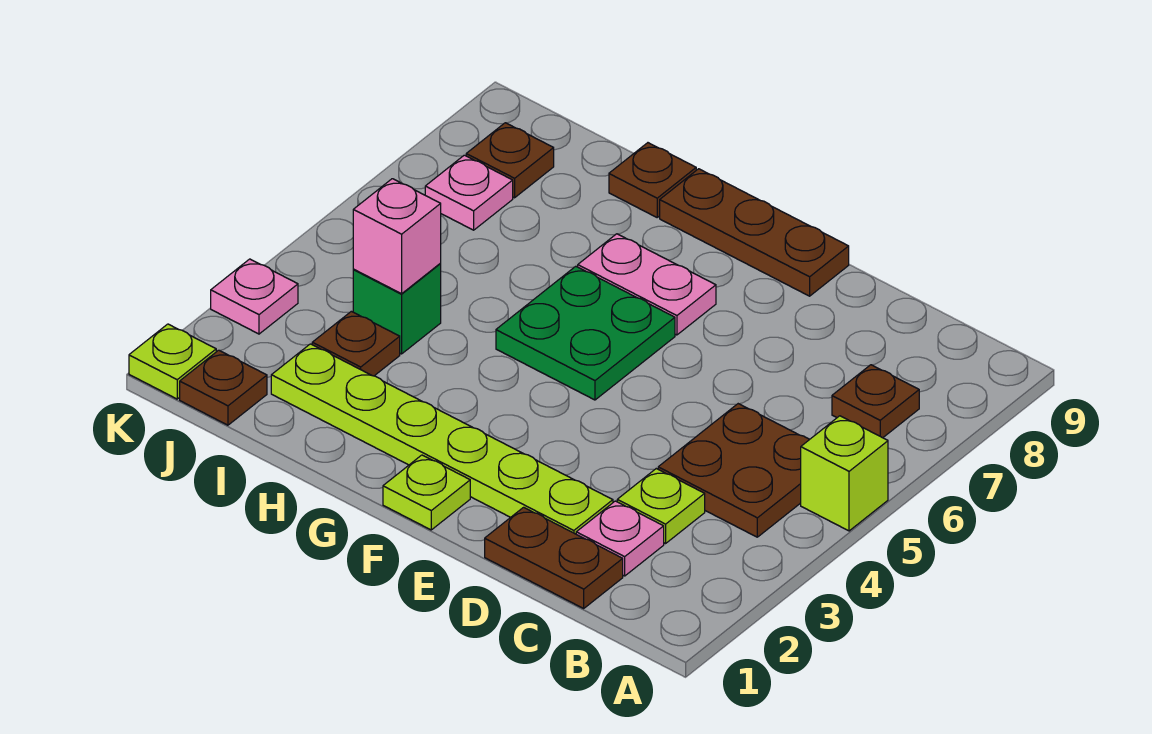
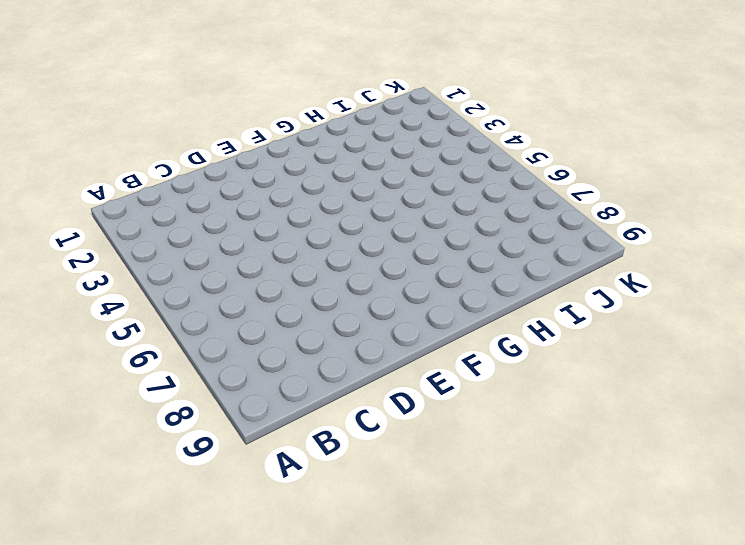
none -> lime brick A5 level 1
none -> brown plate B4:C5 level 1
none -> brown plate B7 level 1

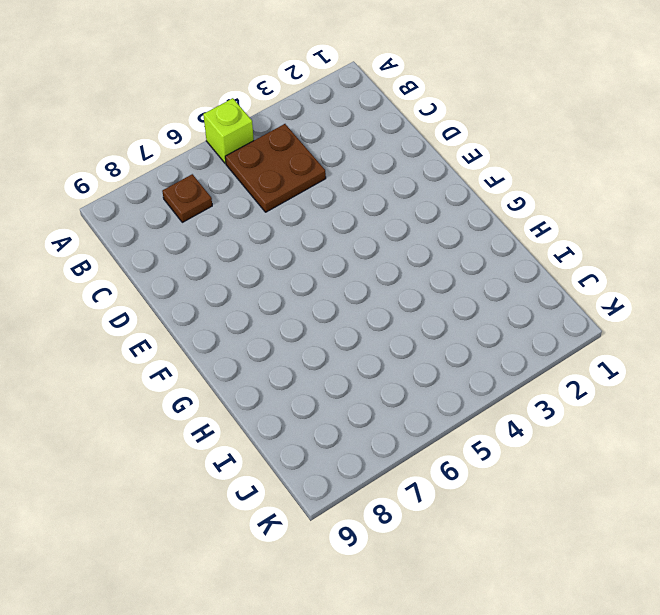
none -> brown plate C1:D1 level 1
none -> pink plate C2 level 1
none -> lime plate C3 level 1

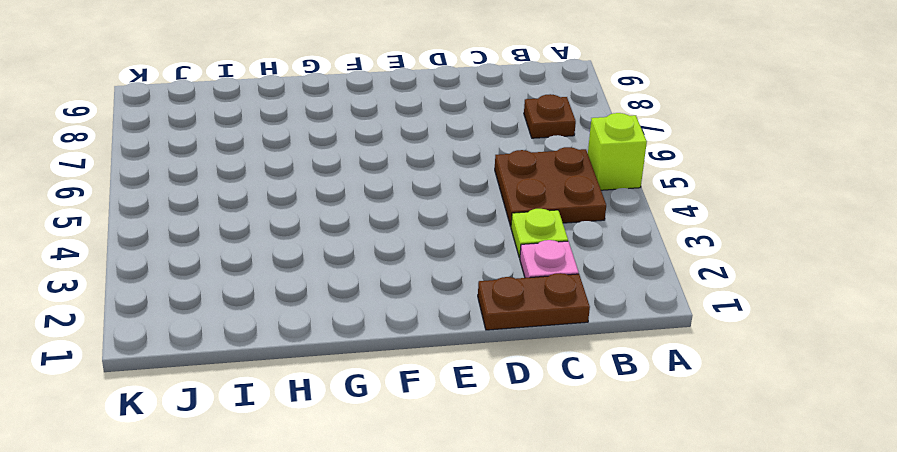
none -> lime plate D2:I2 level 1
none -> brown plate E9:G9 level 1
none -> lime plate F1 level 1

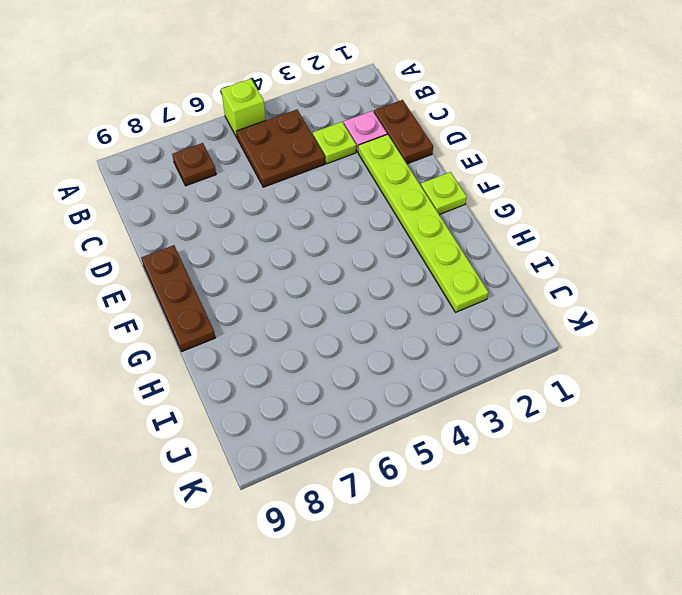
none -> green plate F5:G6 level 1
none -> pink plate F7:G7 level 1
none -> brown plate H9 level 1

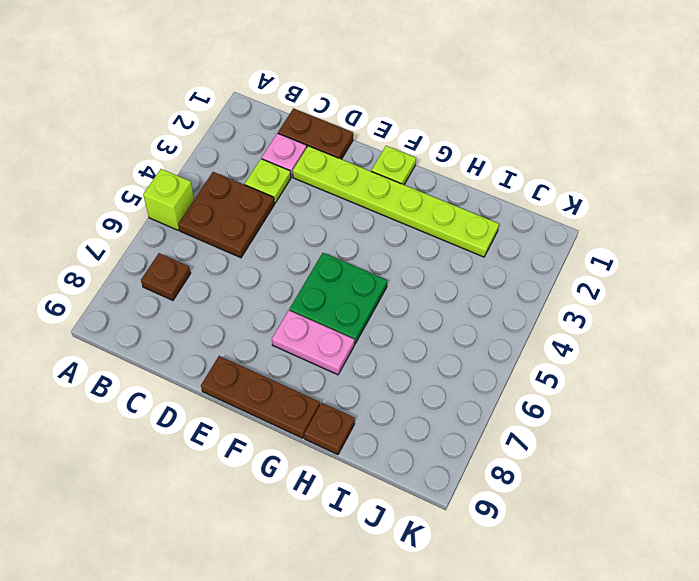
none -> brown plate I3 level 1
none -> green brick I4 level 1
none -> brown plate J1 level 1

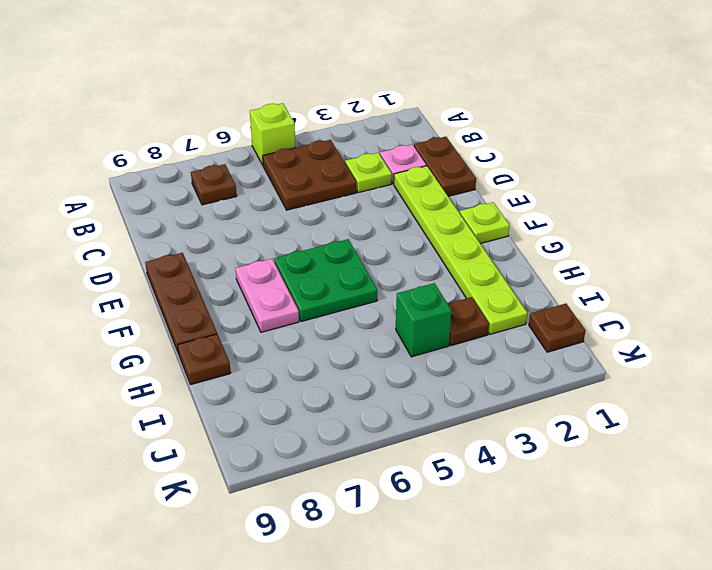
none -> pink plate J7 level 1
none -> brown plate J8 level 1
none -> lime plate K1 level 1

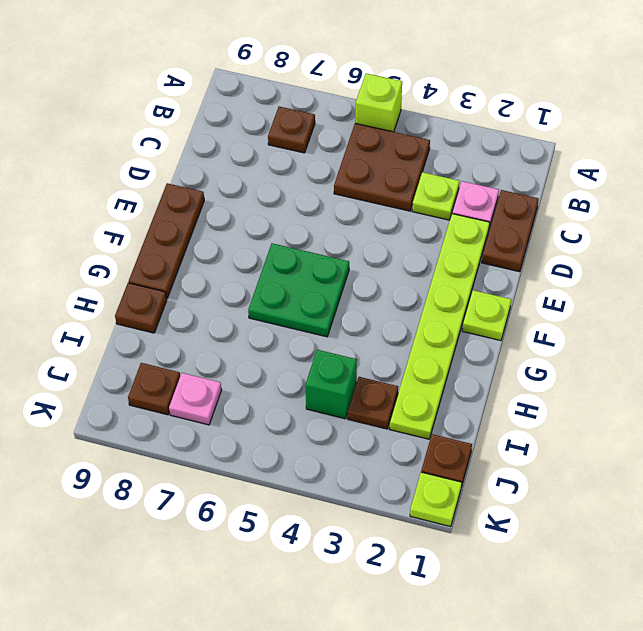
none -> pink plate F7:G7 level 1
none -> pink plate K3 level 1
none -> pink brick I4 level 2

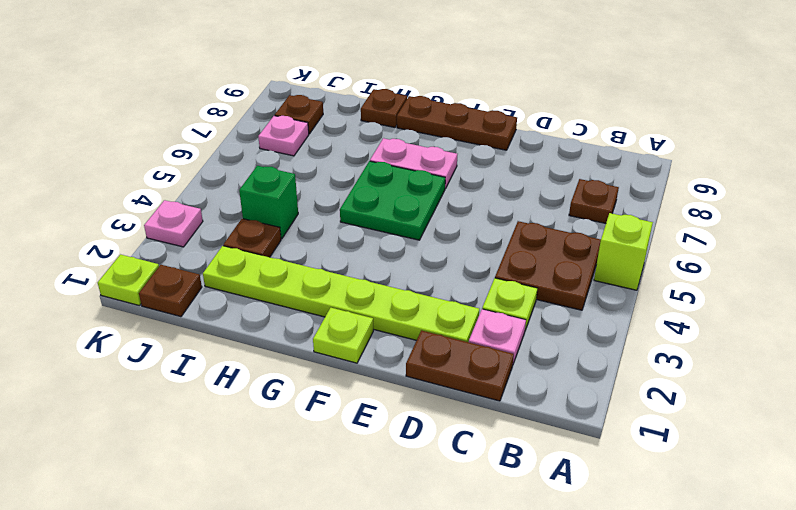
none -> pink brick I4 level 2

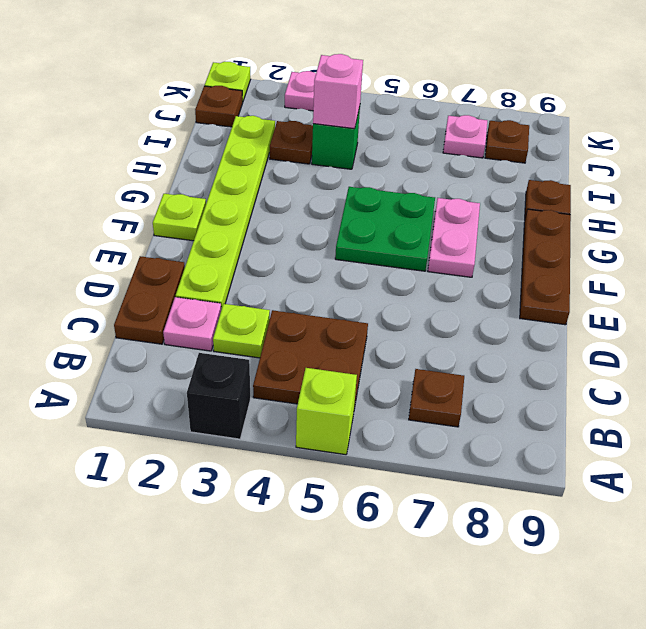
black brick A3 level 1 -> none

